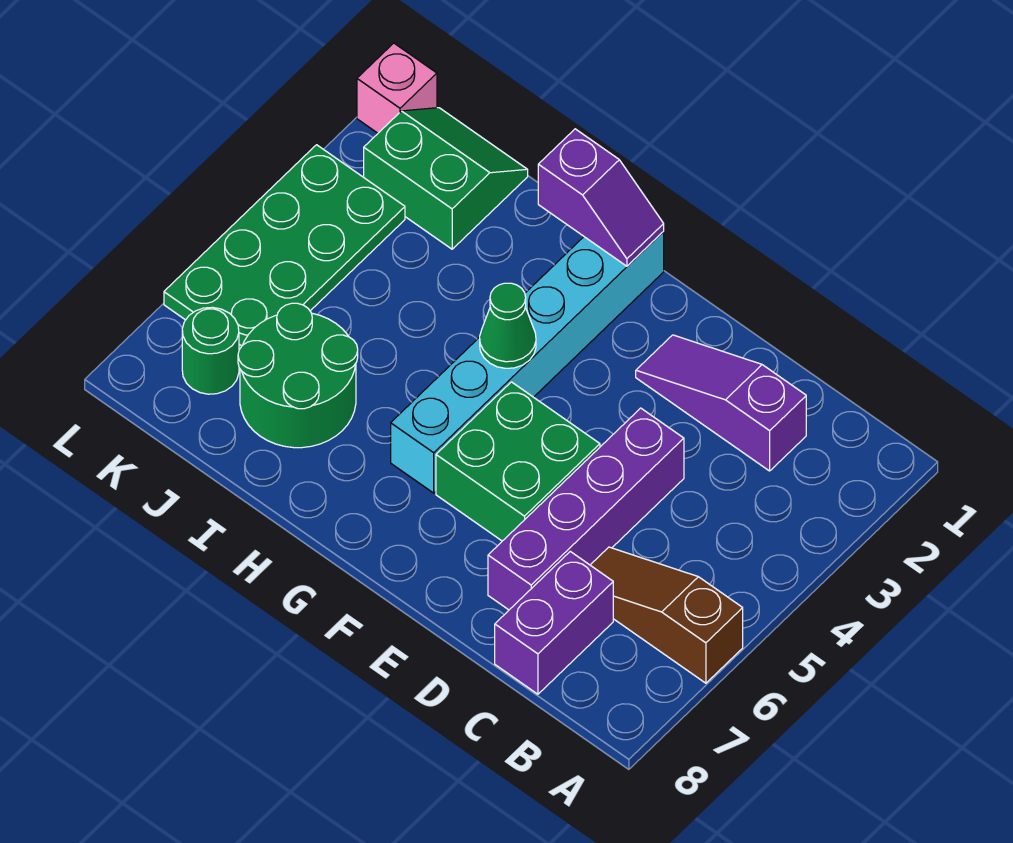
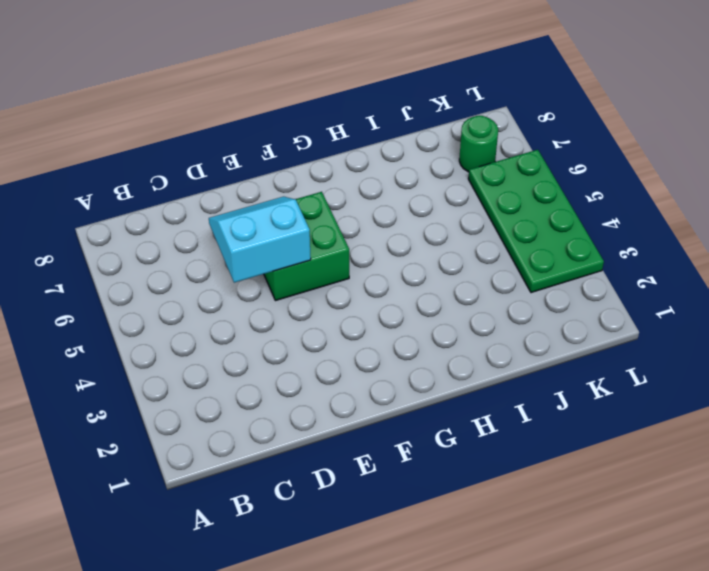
cyan slope D5:E6 level 2 top 5 -> none
none -> brown slope A6:C6 level 1 top A
none -> purple slope C2:E2 level 1 top C
none -> purple brick C7:C8 level 1

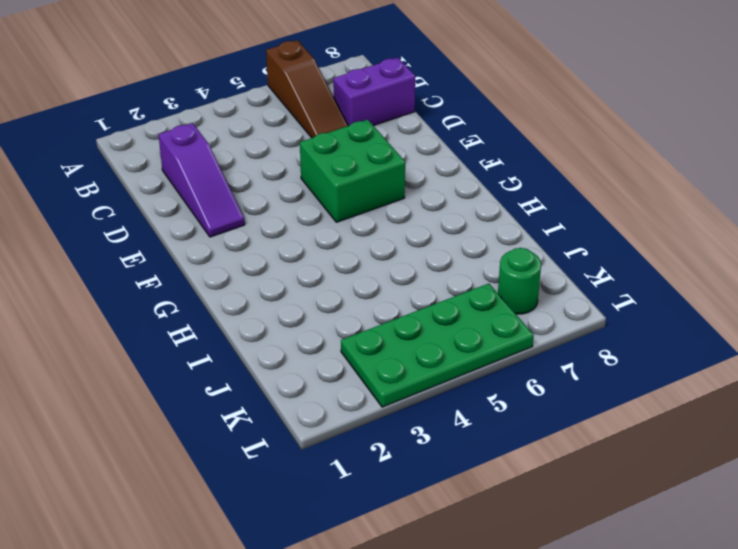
none -> purple brick D4:D7 level 1
none -> cyan brick G1:G6 level 1
none -> green round brick I6:J7 level 1

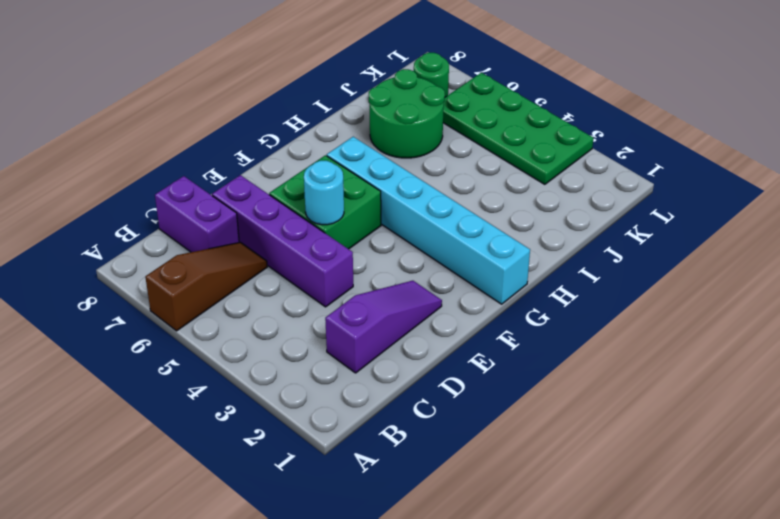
cyan round brick E5 level 2 -> none
none -> green slope J1:K2 level 1 top 2
none -> pink brick L1 level 1
none -> purple slope G1:H1 level 2 top H

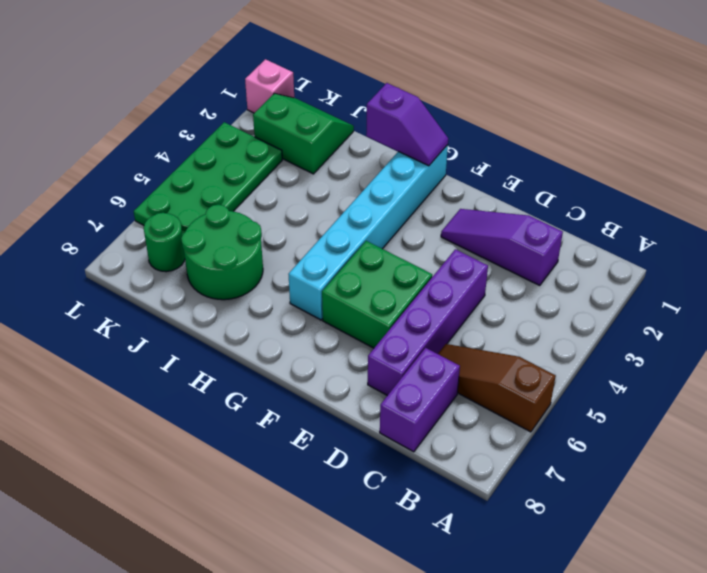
none -> green cone G4 level 2

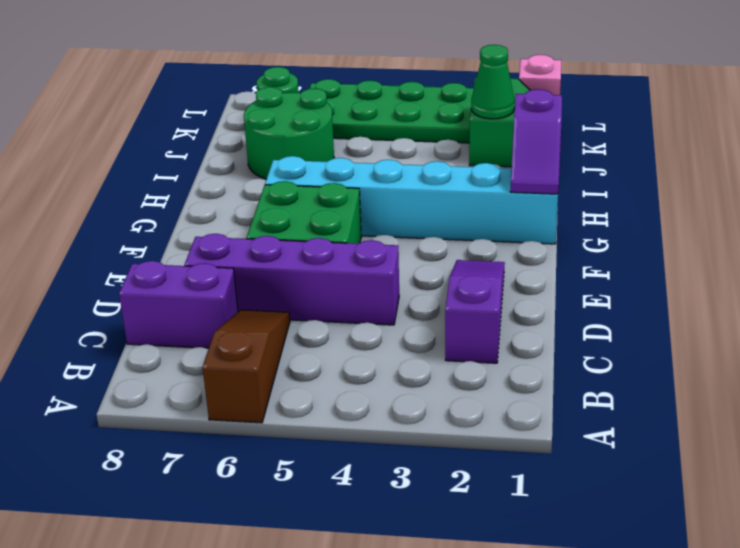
green cone J2 level 2 -> green cone G4 level 2

